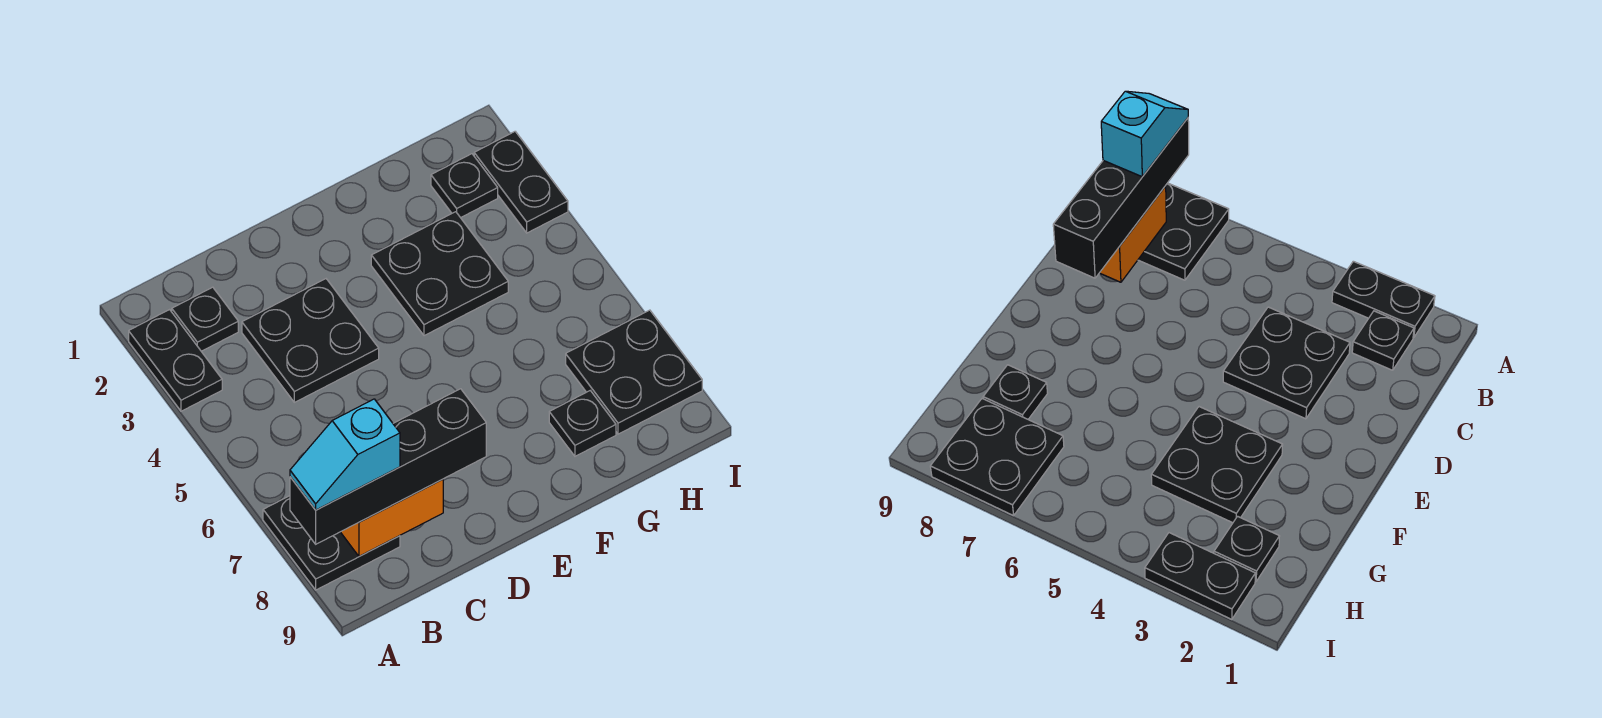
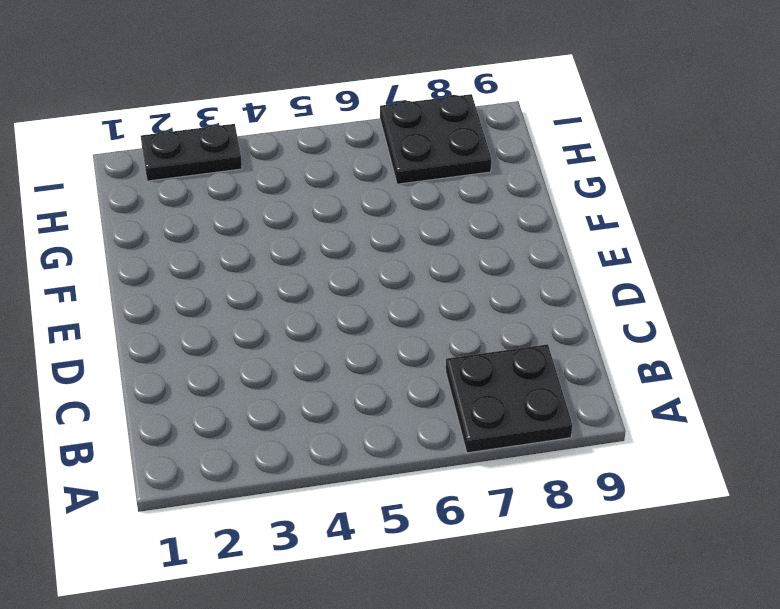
none -> black plate A2:A3 level 1
none -> black plate B2 level 1
none -> black plate C3:D4 level 1

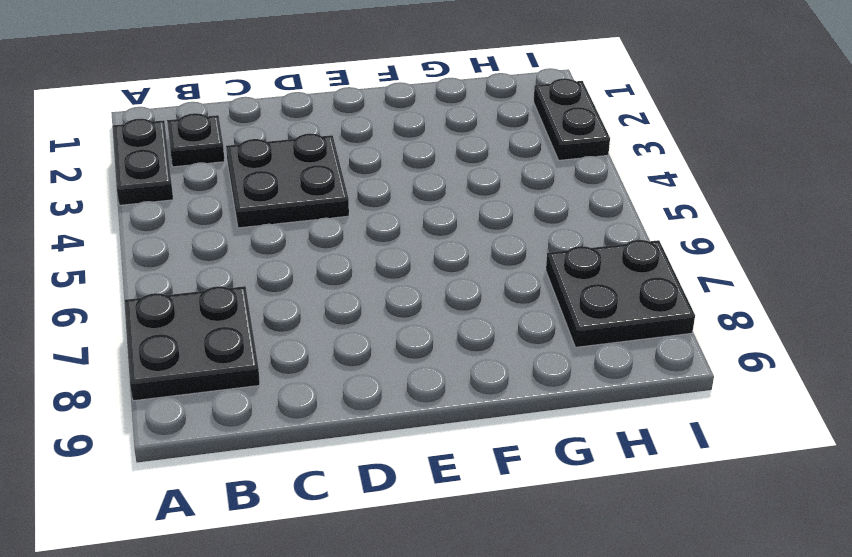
none -> black plate F3:G4 level 1
none -> black plate G8 level 1
none -> black plate H2 level 1

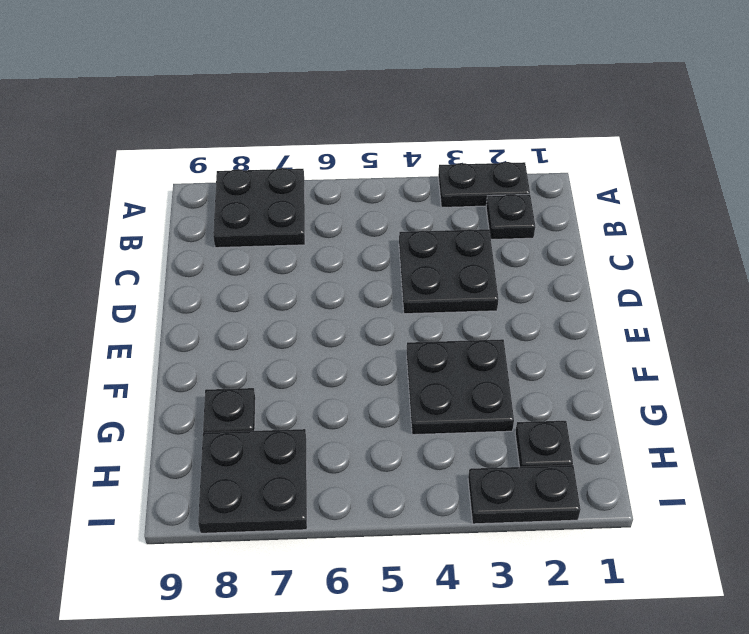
none -> orange brick B8:C8 level 2
none -> black brick A8:D8 level 3
none -> cyan slope A8:B8 level 4 top B

